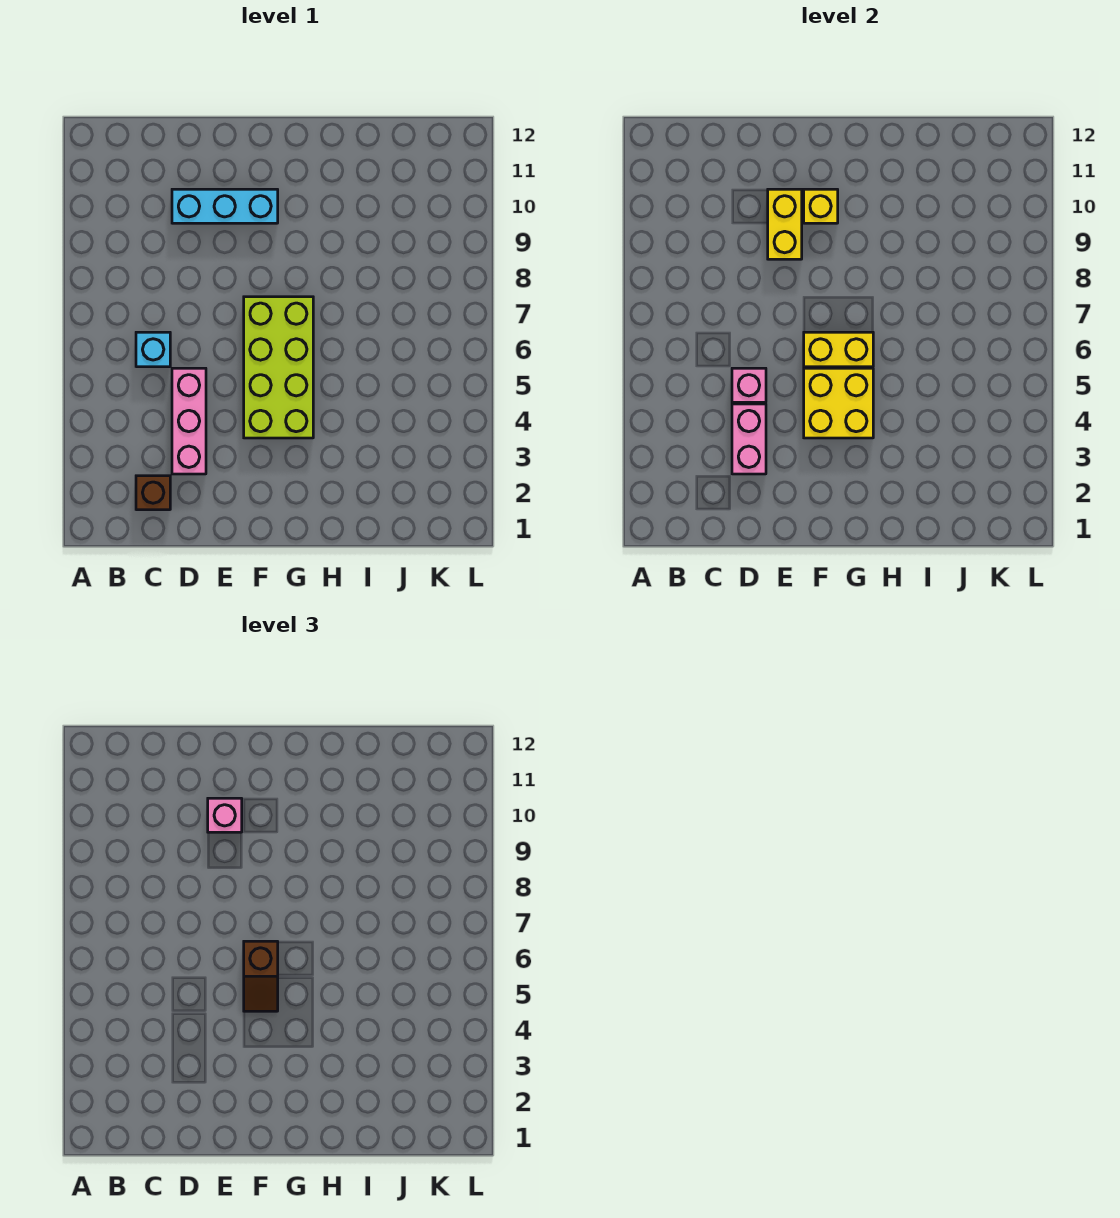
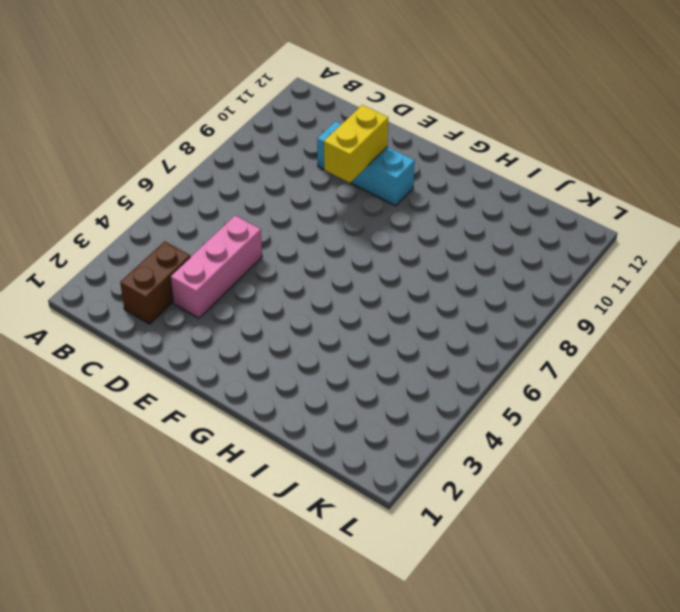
brown brick C2:C3 level 1 -> brown brick C2 level 1
none -> cyan brick C6 level 1
none -> lime brick F4:G7 level 1
none -> pink brick D3:D4 level 2

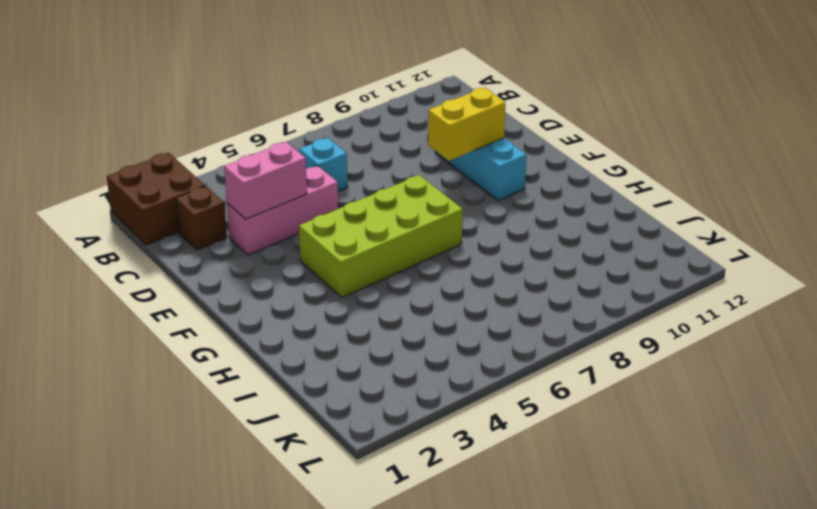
brown brick A1:B2 level 1 -> none
none -> pink brick D5 level 2
none -> yellow brick F4:G5 level 2
none -> yellow brick F6:G6 level 2

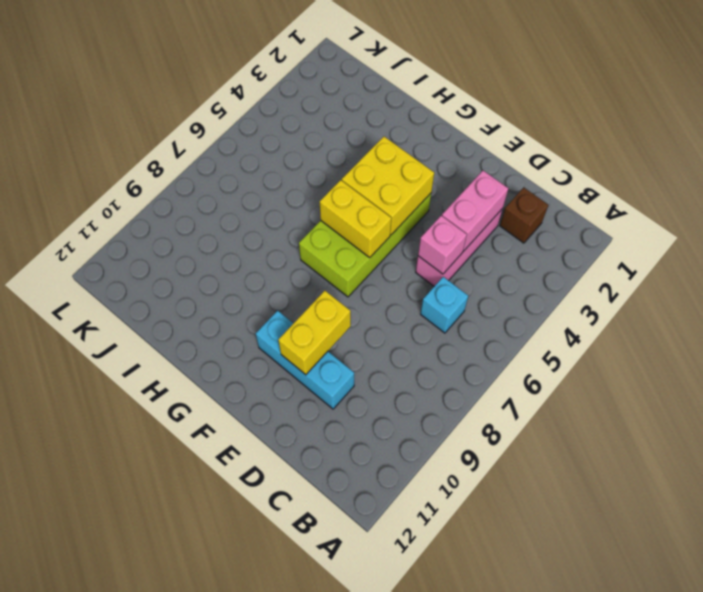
none -> yellow brick F10 level 2
none -> pink brick E10 level 3
none -> brown slope F5:F6 level 3 top 6

